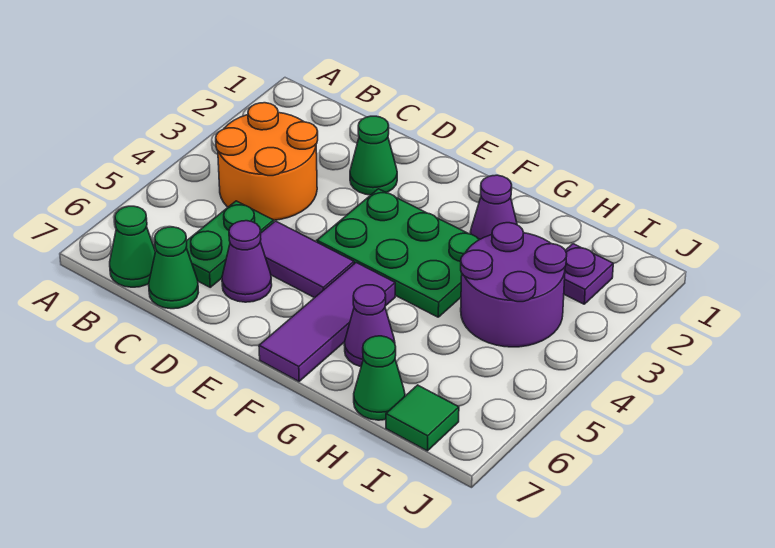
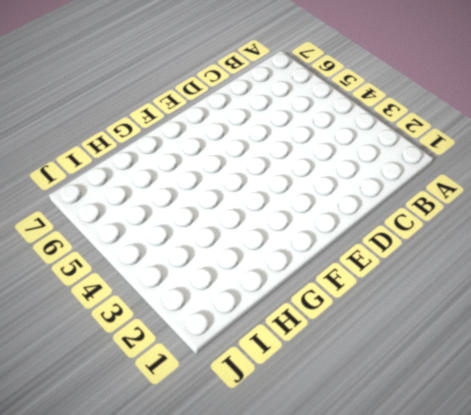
none -> orange round brick B3:C4 level 1
none -> green cone B7 level 1
none -> green plate C5:C6 level 1

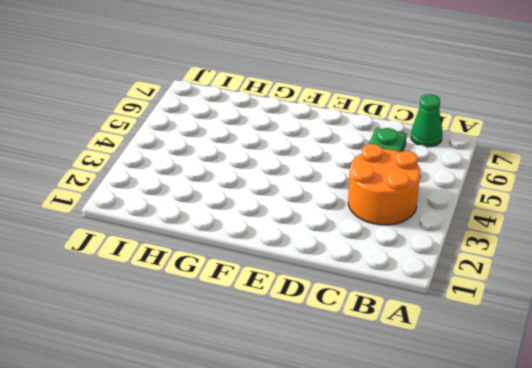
none -> green cone C7 level 1
none -> green cone D2 level 1
none -> purple tile D5:E5 level 1

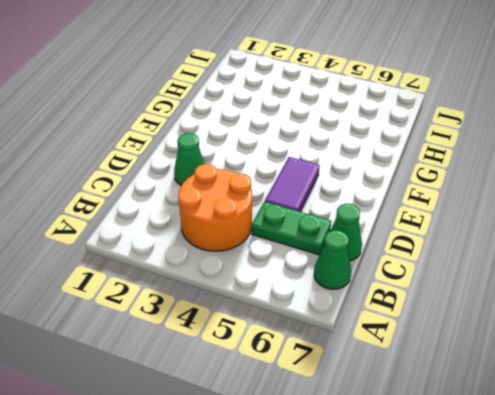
none -> purple cone D6 level 1
none -> green plate E3:G4 level 1
none -> purple tile F5:F7 level 1

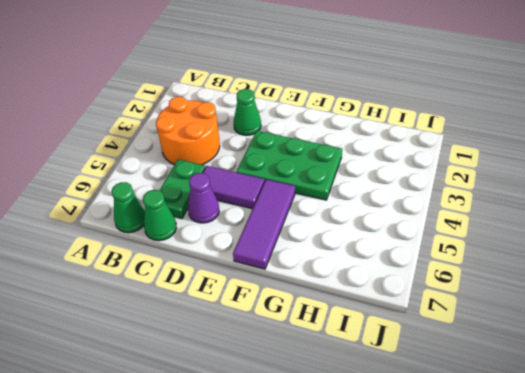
none -> purple cone G2 level 1
none -> purple cone G6 level 1
none -> purple round brick H3:I4 level 1

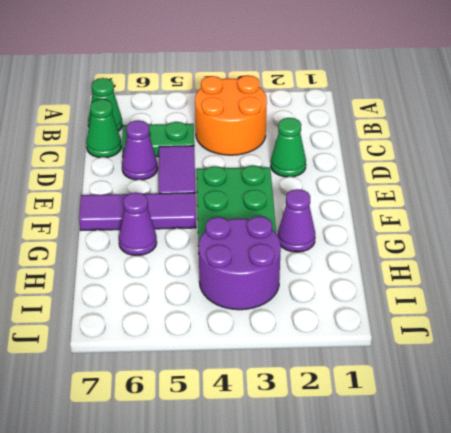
none -> green cone H7 level 1
none -> purple plate I2 level 1
none -> green tile I7 level 1

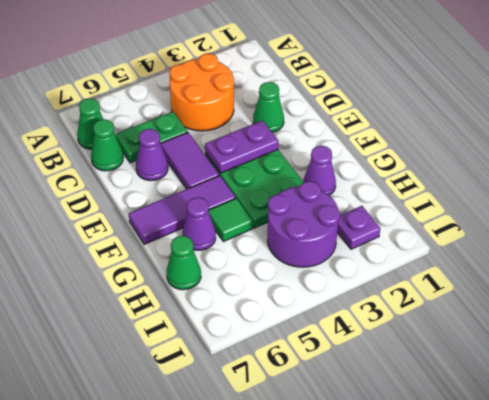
purple plate E3:E4 level 2 -> none
green tile G5 level 1 -> green tile I7 level 1

